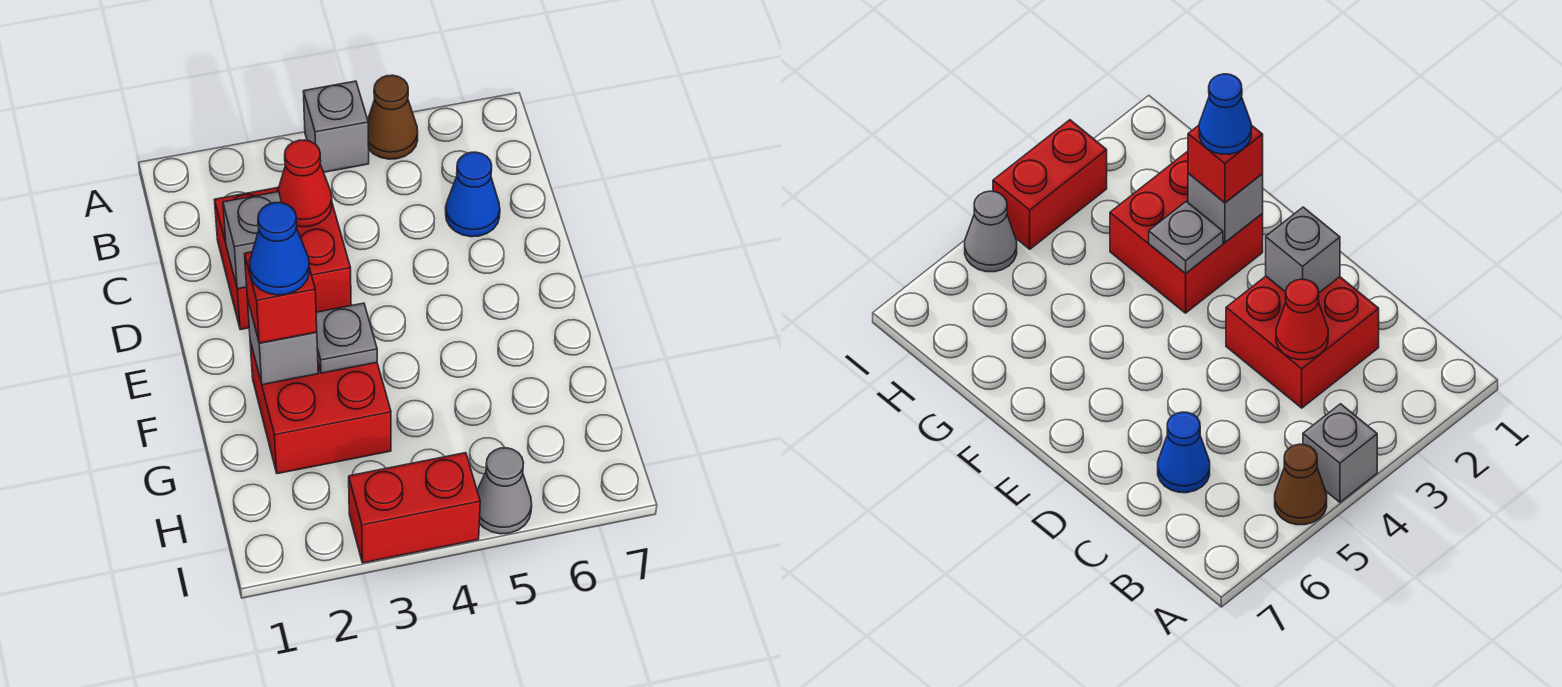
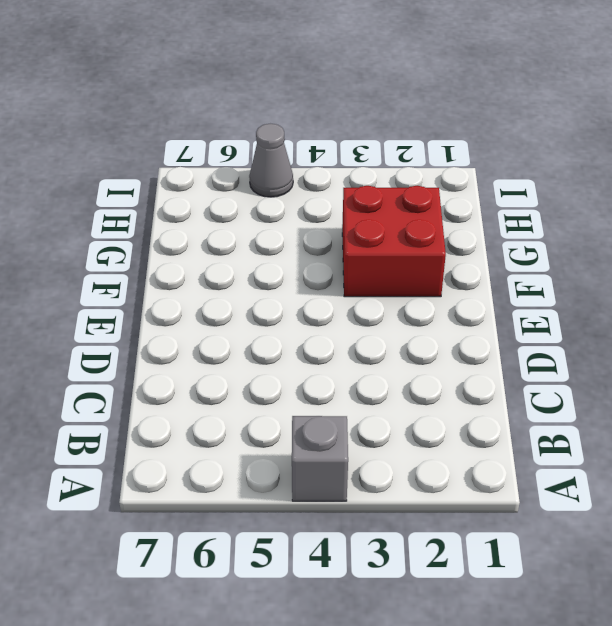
none -> brown cone A5 level 1
none -> red brick C2:D3 level 1
none -> blue cone C6 level 1

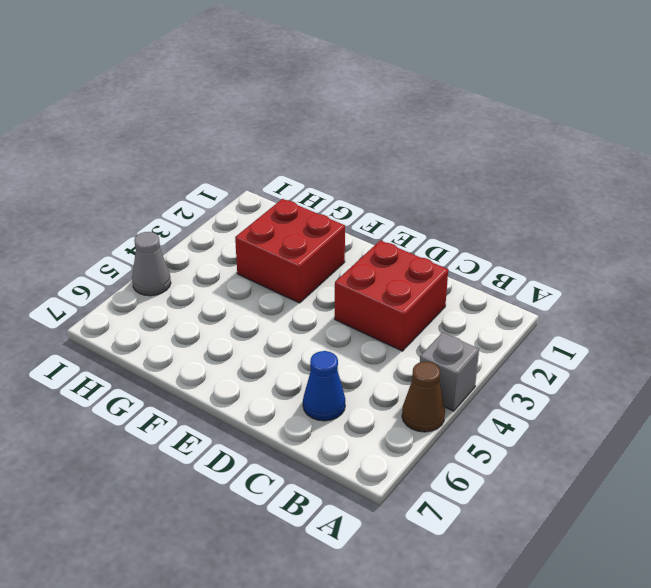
none -> red brick I3:I4 level 1
none -> red cone C3 level 2
none -> grey brick D2 level 2

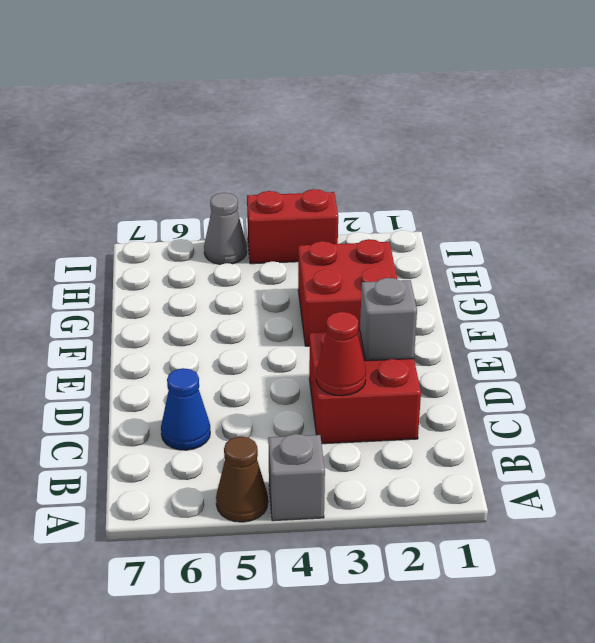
none -> grey brick F2 level 2
none -> grey plate F3 level 2
none -> red brick F2 level 3

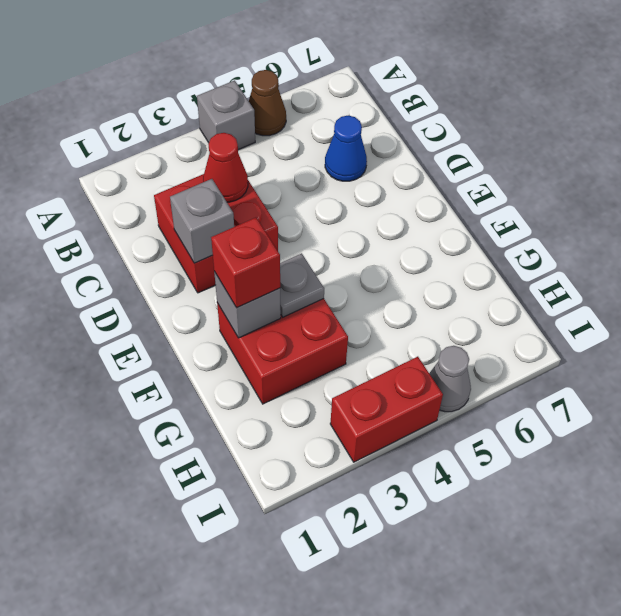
none -> blue cone F2 level 4

